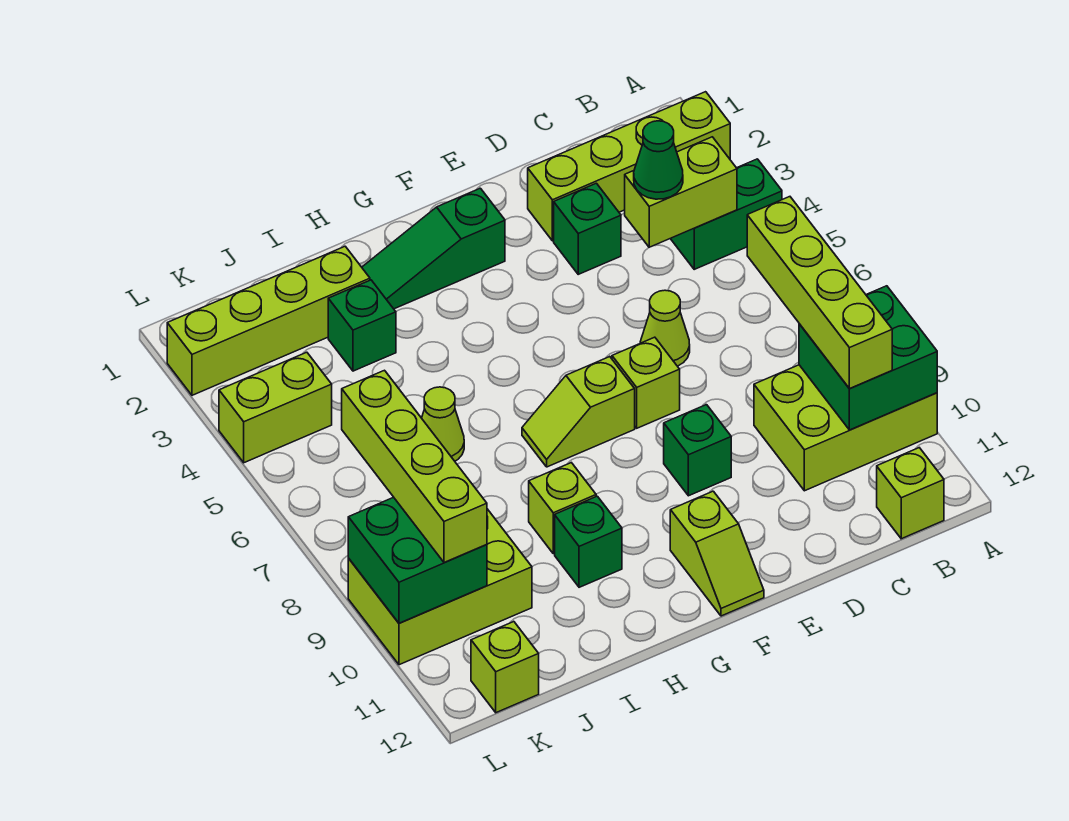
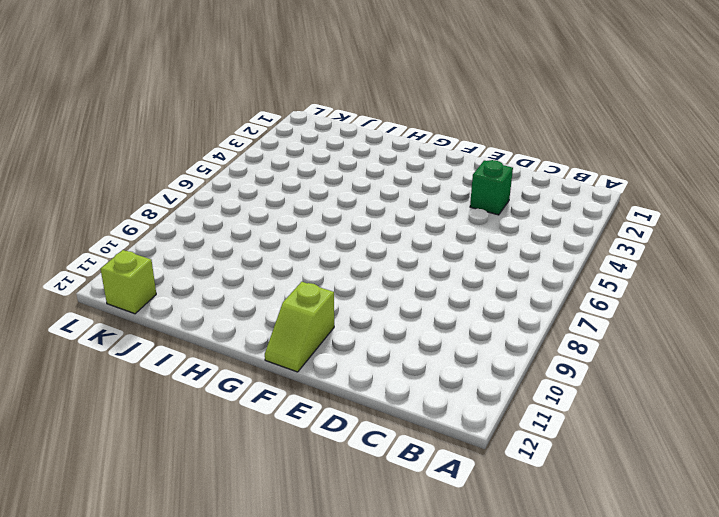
none -> lime brick A2:D2 level 1
none -> green brick A4:B4 level 1
none -> lime brick A9:C10 level 1

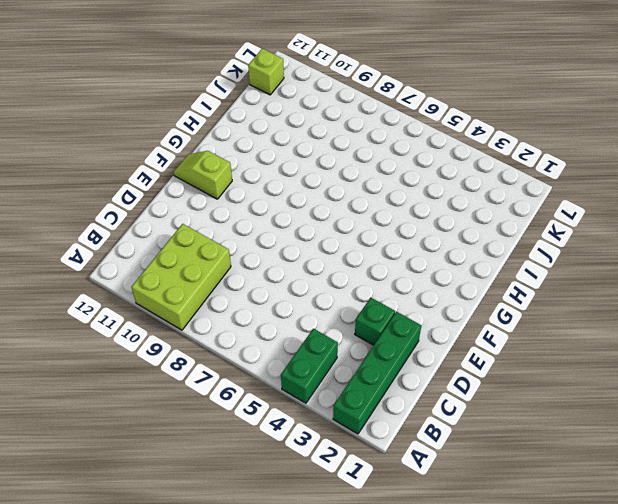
green brick A2:D2 level 1 -> lime brick A2:D2 level 1
none -> lime brick B12 level 1
none -> lime cone D6 level 1
none -> lime brick E7 level 1

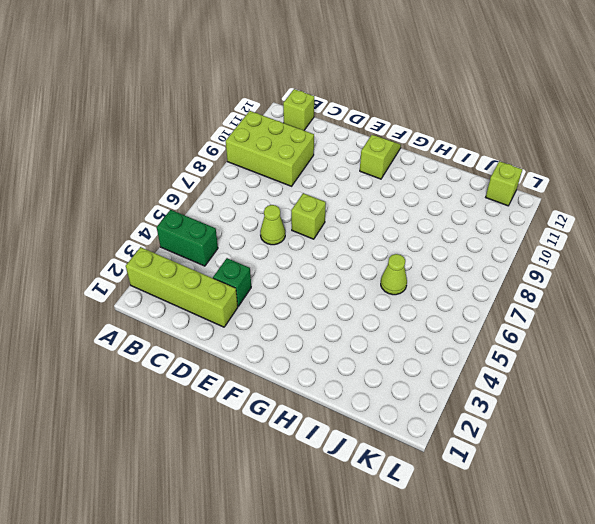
none -> green brick E9 level 1
none -> green slope F2:H2 level 1 top F
none -> lime slope F7:G7 level 1 top F

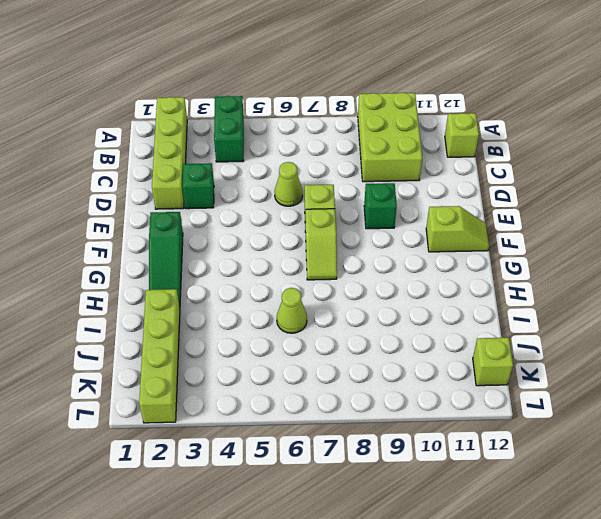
none -> lime brick H9 level 1
none -> green brick H10 level 1
none -> green brick I3 level 1

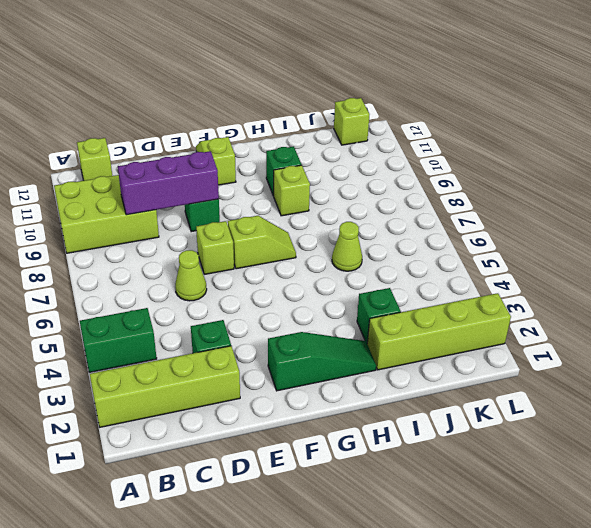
purple brick C9:E9 level 2 -> none
none -> lime brick J9:L10 level 1
none -> lime brick K4:L4 level 1
none -> green brick A9:B10 level 2

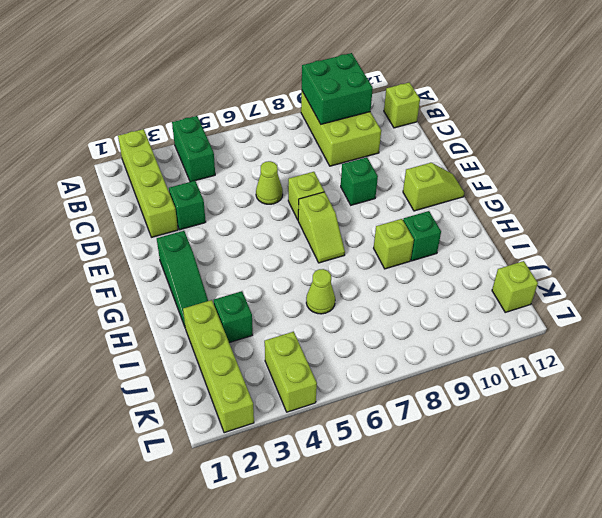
none -> lime brick J9:L10 level 1
none -> lime brick B4:C4 level 2
none -> green brick K9:L10 level 2

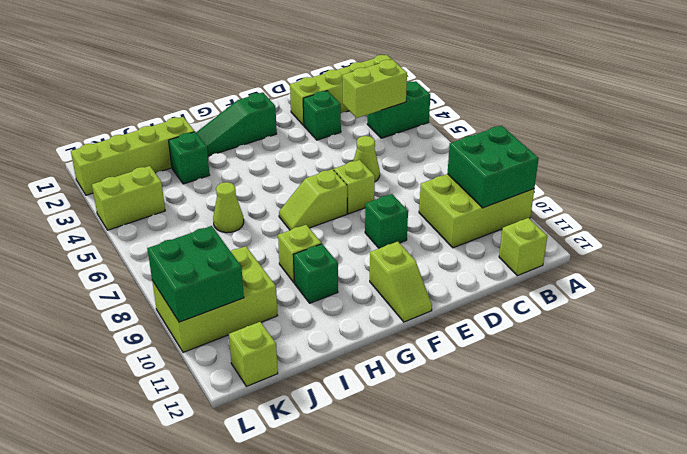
none -> lime brick B7:B10 level 3
none -> green cone C4 level 3
none -> lime brick K7:K10 level 3

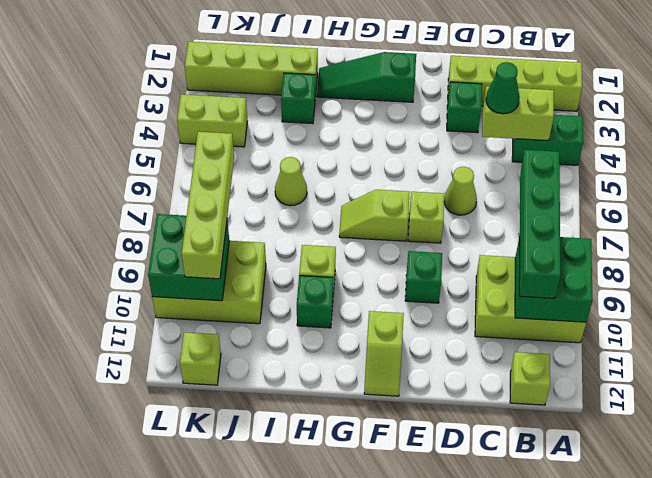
green brick B7:B10 level 3 -> lime brick B7:B10 level 3

